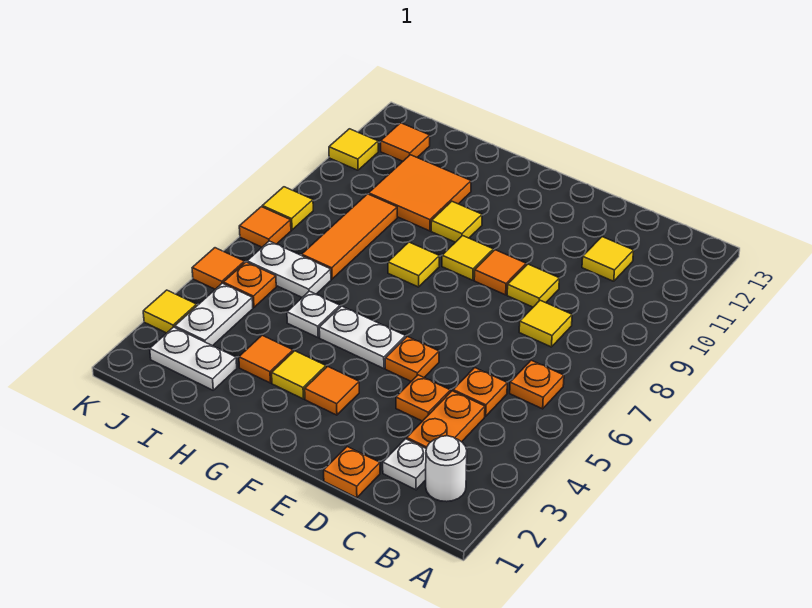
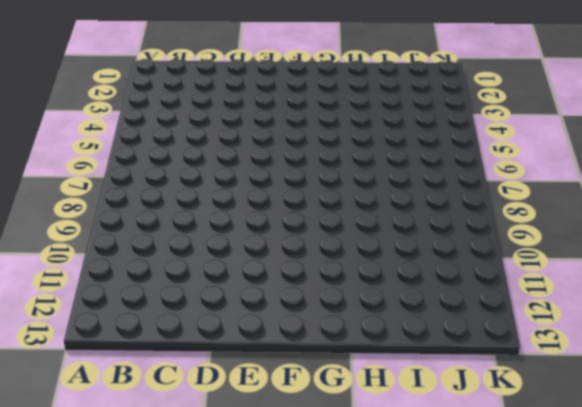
none -> white round brick B2 level 1
none -> orange plate B6 level 1
none -> white plate C2 level 1
none -> orange plate C3:C4 level 1

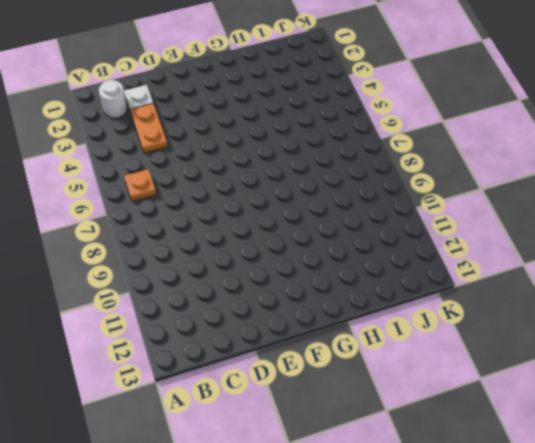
none -> orange plate C5 level 1
none -> yellow tile C8 level 1
none -> yellow tile C11 level 1
none -> orange plate D1 level 1

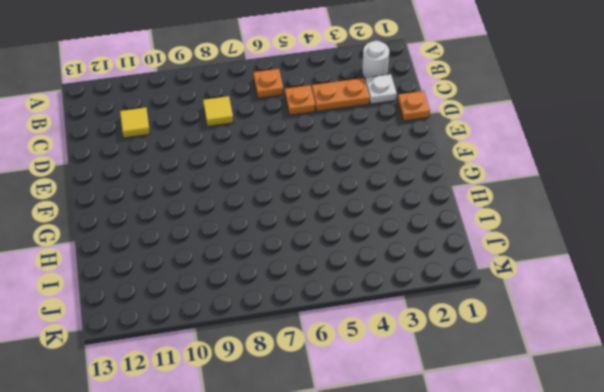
none -> orange plate D4 level 1
none -> yellow tile D9 level 1
none -> orange plate E5 level 1
none -> orange tile E9 level 1

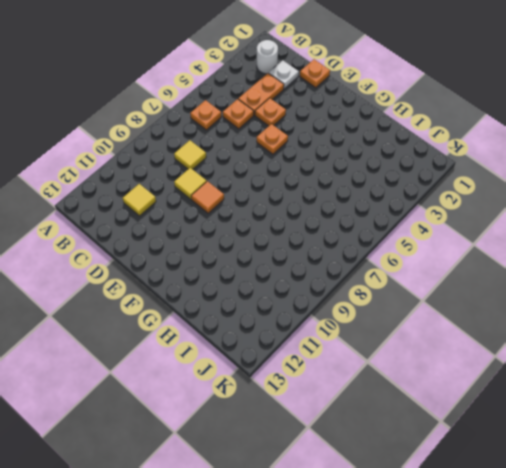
none -> orange tile F3 level 1
none -> white plate F5:G5 level 1
none -> yellow tile F9 level 1
none -> yellow tile G3 level 1

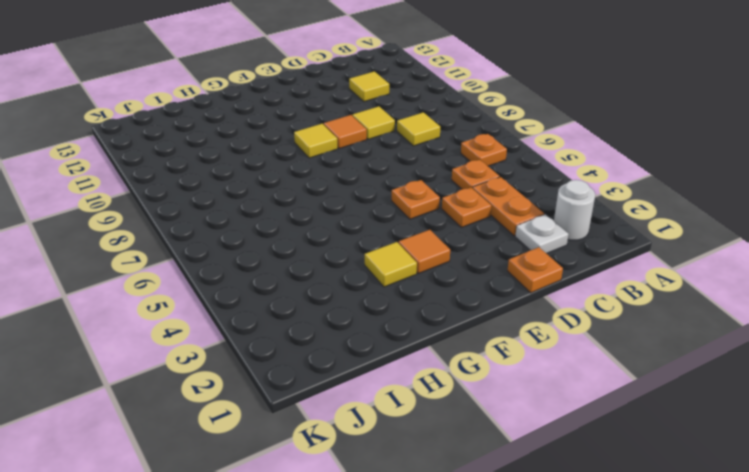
none -> white plate F5:G5 level 1
none -> yellow tile G8 level 1
none -> yellow tile G10 level 1
none -> orange tile H3 level 1

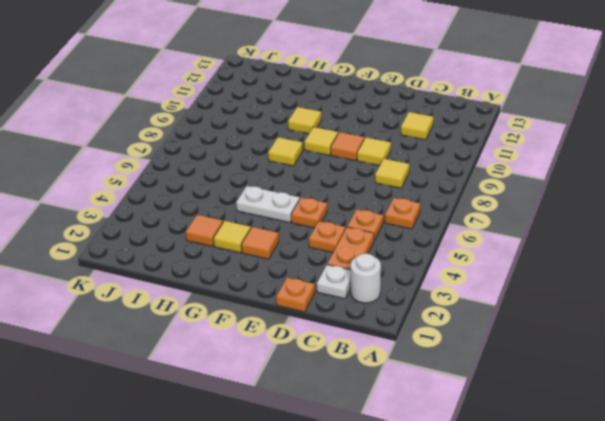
none -> white plate H5 level 1
none -> orange tile H10:I11 level 1
none -> white plate I2:J2 level 1
none -> white plate I6:J6 level 1

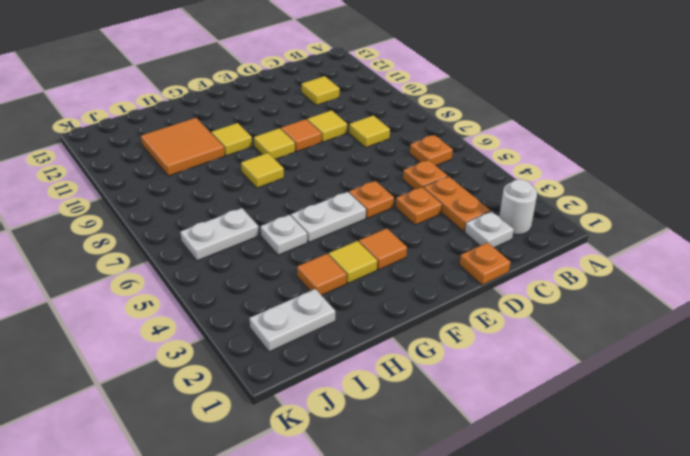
none -> orange tile I7:I9 level 1
none -> white plate J3:J4 level 1
none -> orange plate J5 level 1
none -> orange tile J12 level 1

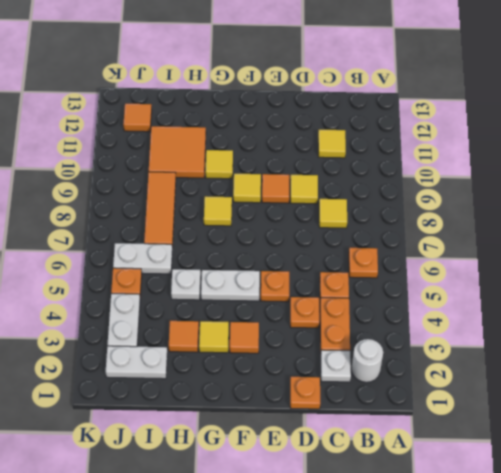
none -> yellow tile K3 level 1
none -> orange tile K5 level 1
none -> orange tile K7 level 1
none -> yellow tile K8 level 1

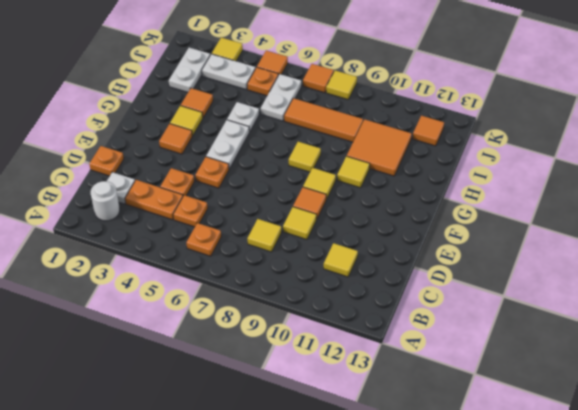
none -> yellow tile K11 level 1

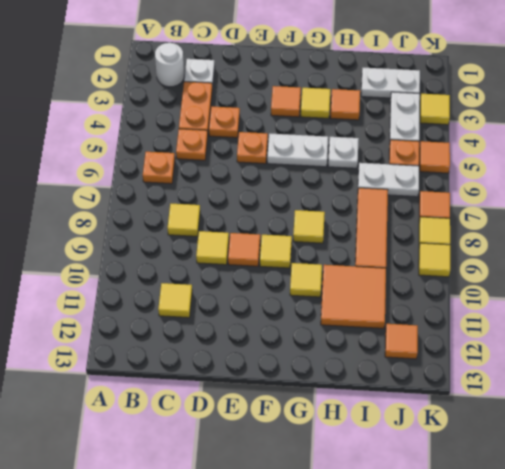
yellow tile K9 level 1 -> yellow tile K11 level 1
none -> orange plate D1 level 1

